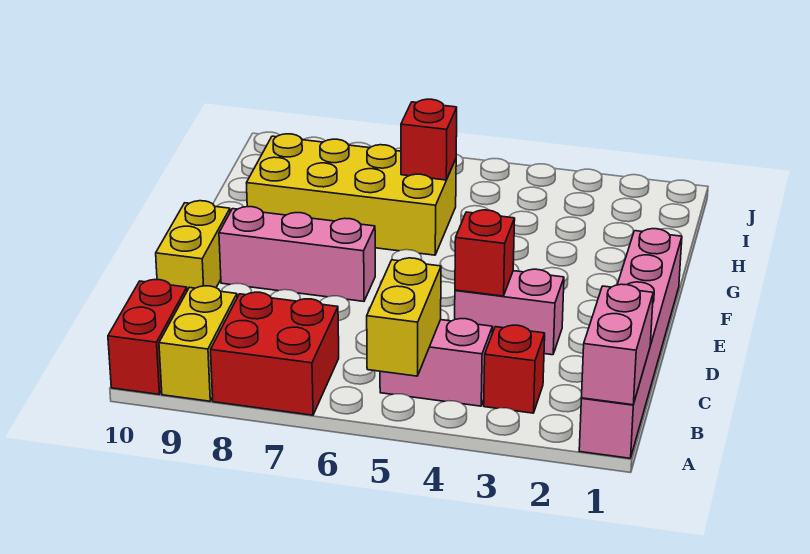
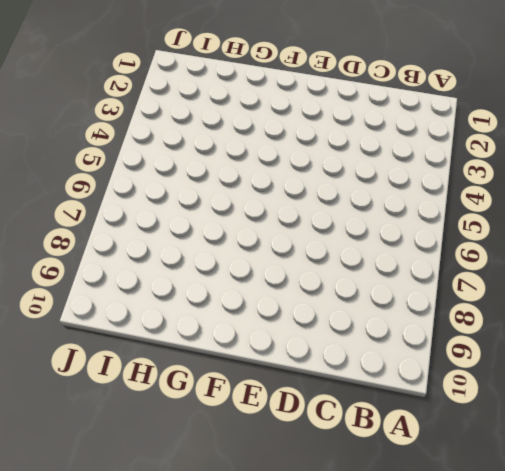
none -> pink brick A1:F1 level 1
none -> red brick A7:B8 level 1
none -> yellow brick A9:B9 level 1

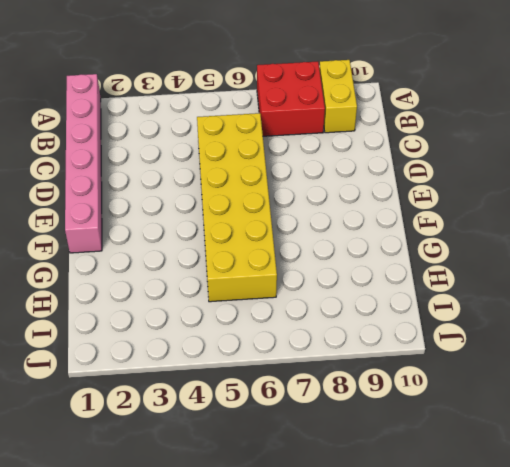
yellow brick C5:H6 level 1 -> yellow brick G6:H9 level 1
none -> red brick A10:B10 level 1
none -> red brick B3 level 1
none -> pink brick B4:B5 level 1

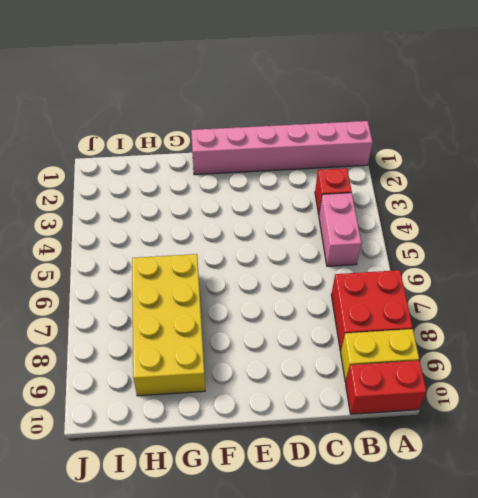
none -> pink brick D3:D4 level 1
none -> yellow brick D10:E10 level 1
none -> pink brick E7:E9 level 1

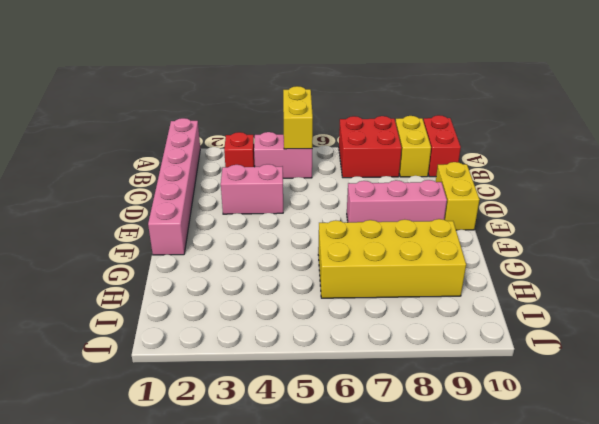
none -> pink brick A1:B1 level 2
none -> red brick D4 level 2
none -> red brick H6 level 2

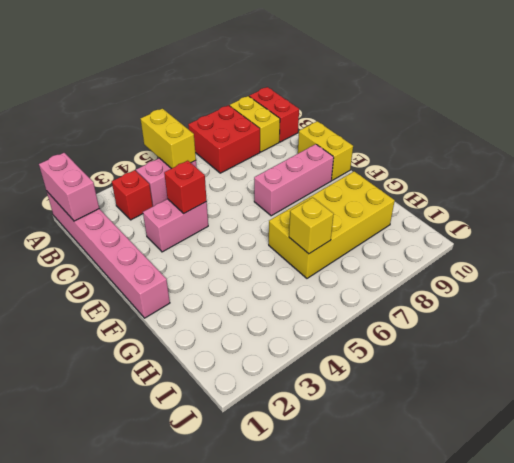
yellow brick H6 level 2 -> red brick H6 level 2

